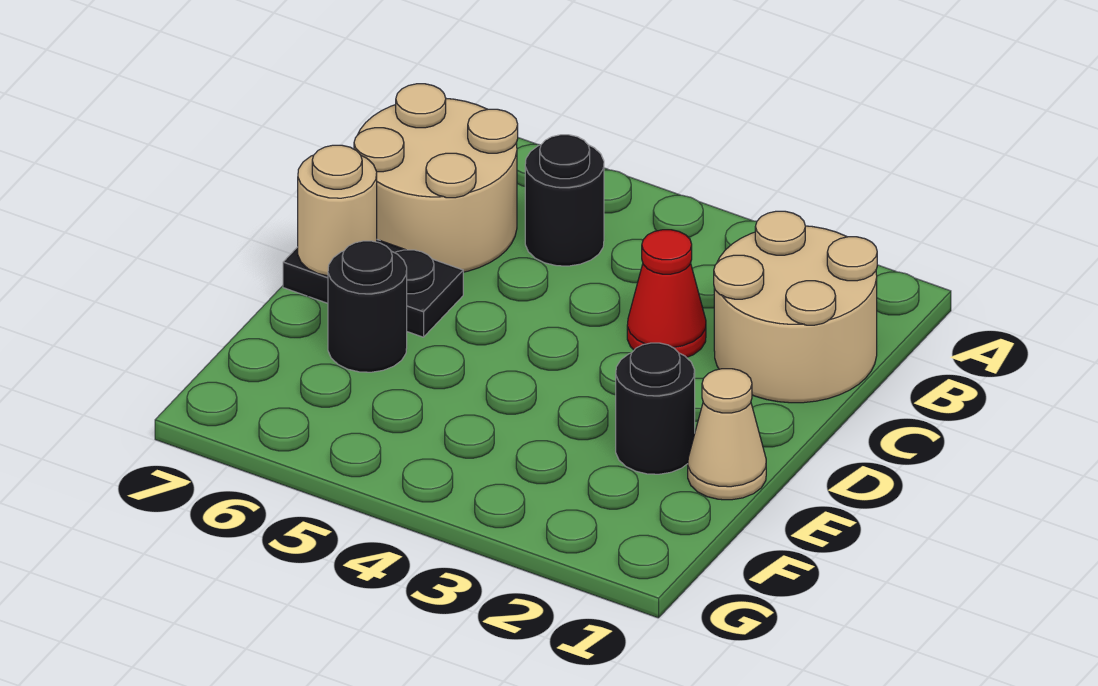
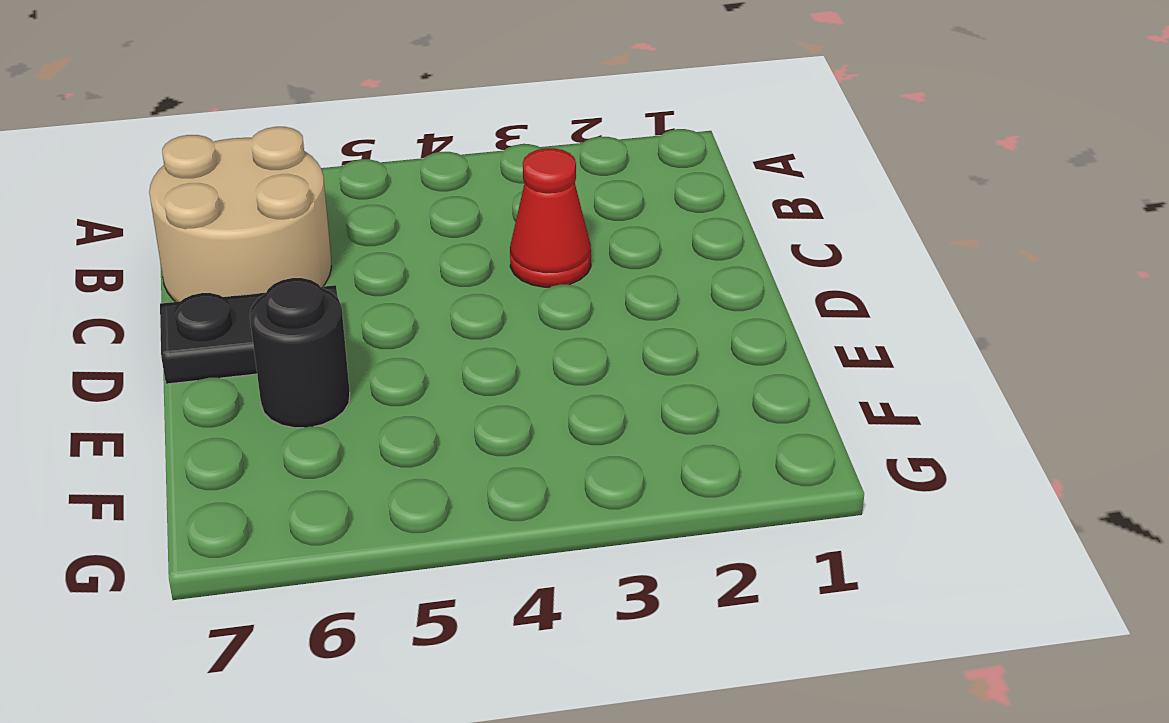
none -> tan round brick B1:C2 level 1
none -> black round brick B5 level 1

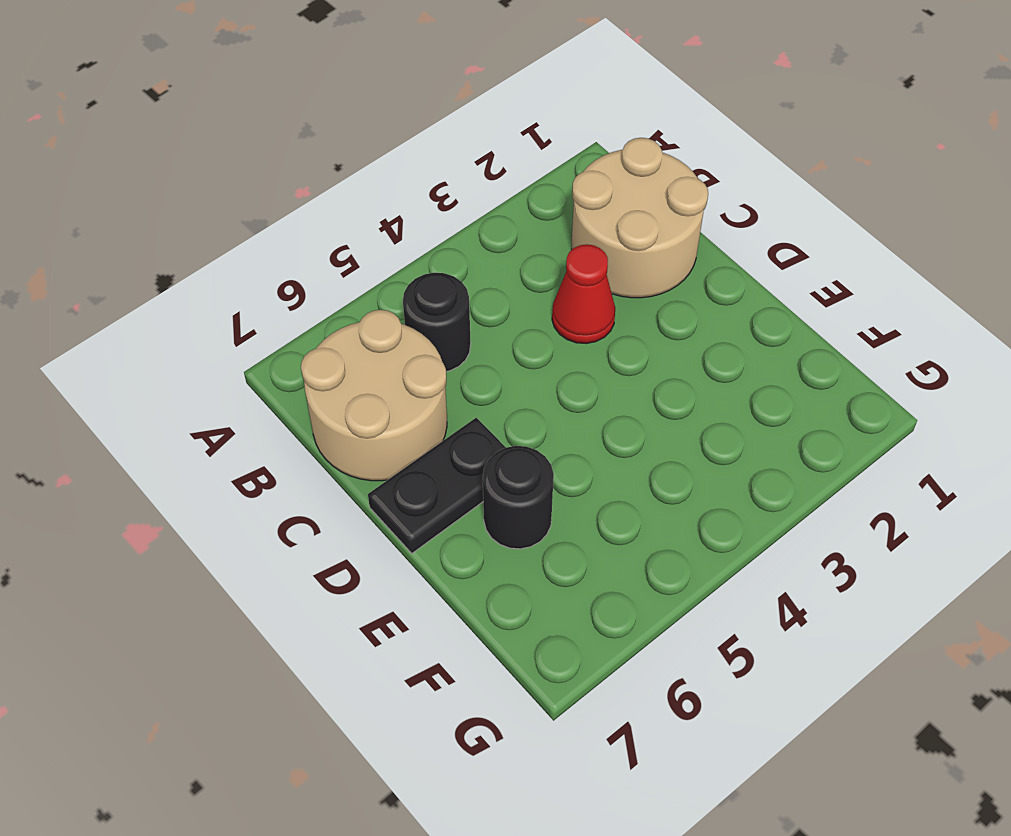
none -> tan cone E1 level 1
none -> black round brick E2 level 1

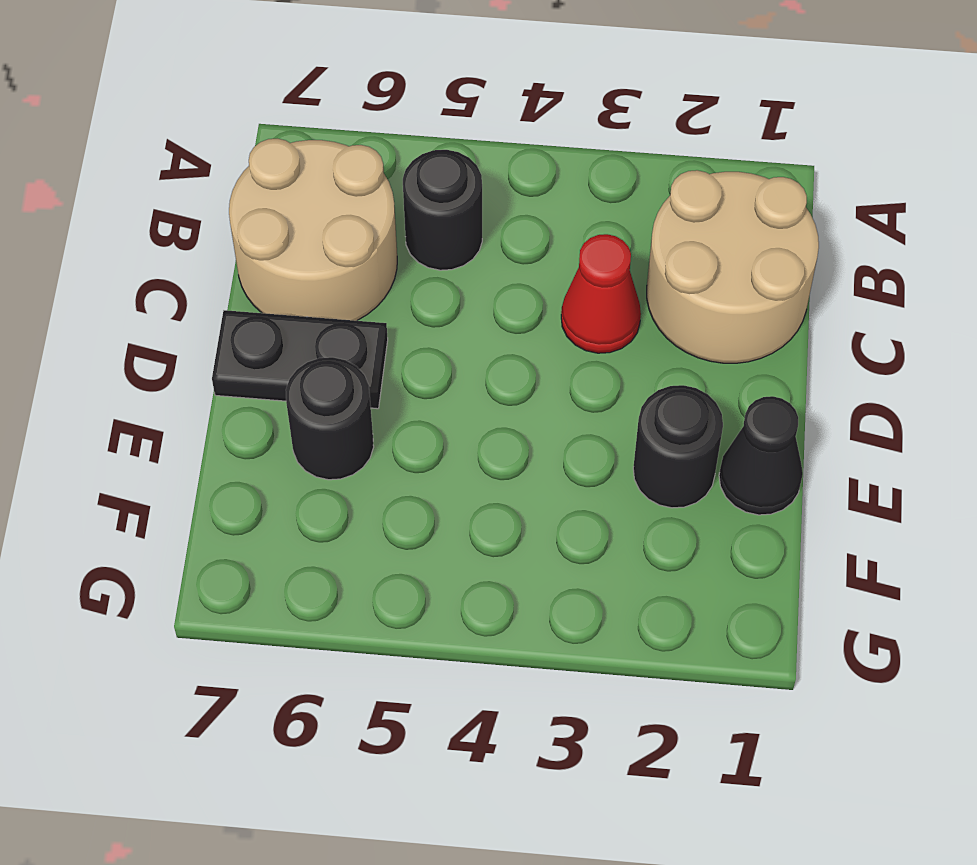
black cone E1 level 1 -> tan cone E1 level 1
none -> tan round brick D7 level 2

